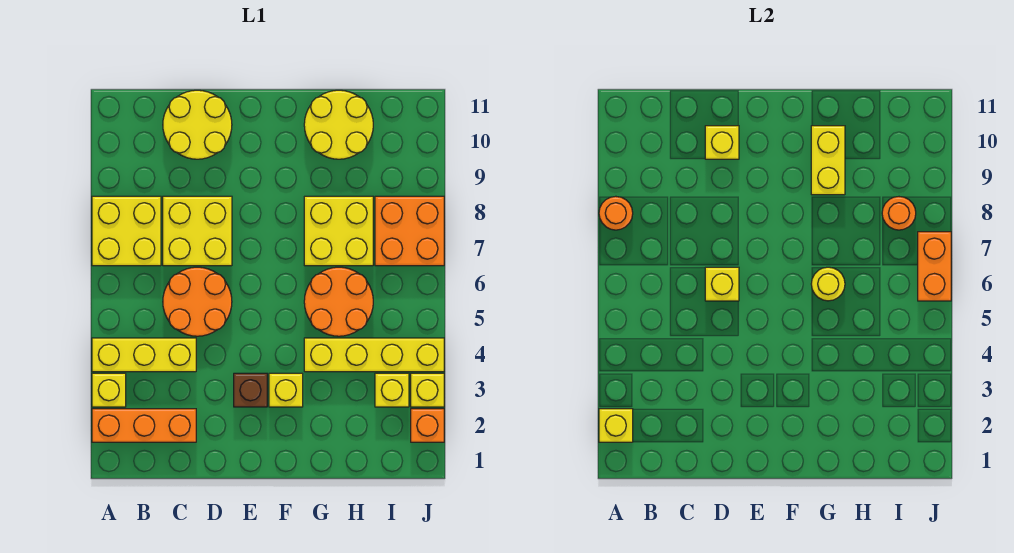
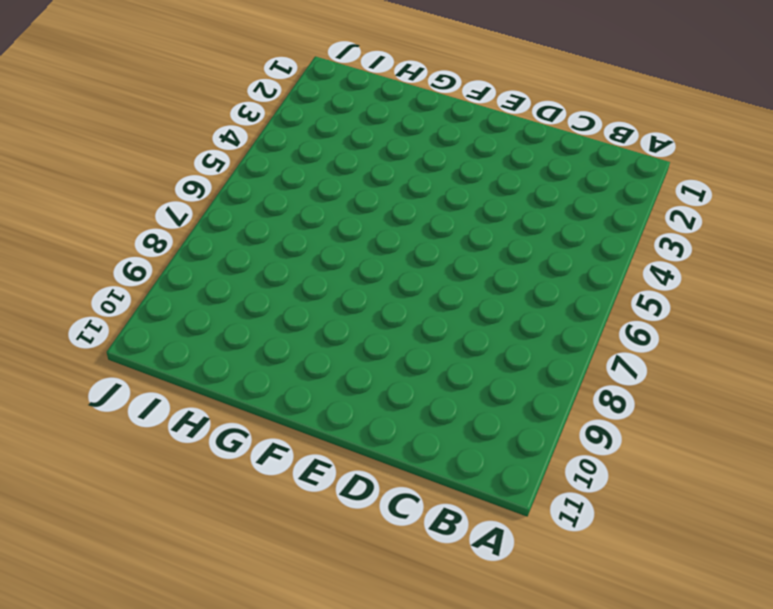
none -> orange brick A2:C2 level 1
none -> yellow brick A3 level 1
none -> yellow brick A4:C4 level 1

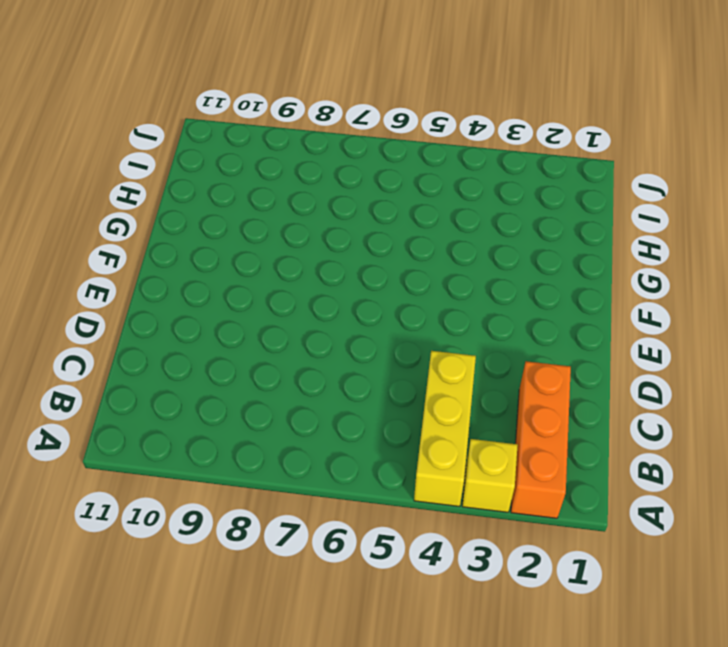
none -> yellow brick A7:B8 level 1
none -> orange round brick C5:D6 level 1
none -> yellow brick C7:D8 level 1

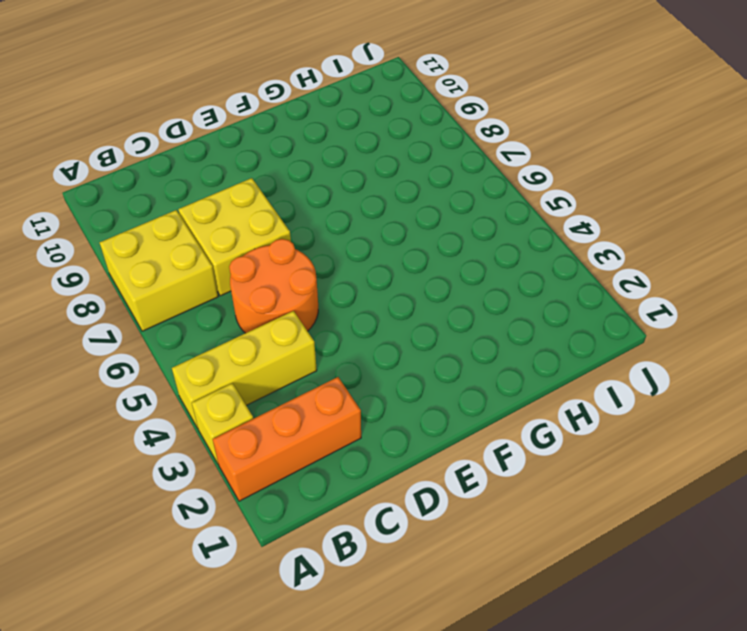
none -> yellow round brick C10:D11 level 1
none -> brown brick E3 level 1
none -> yellow brick F3 level 1

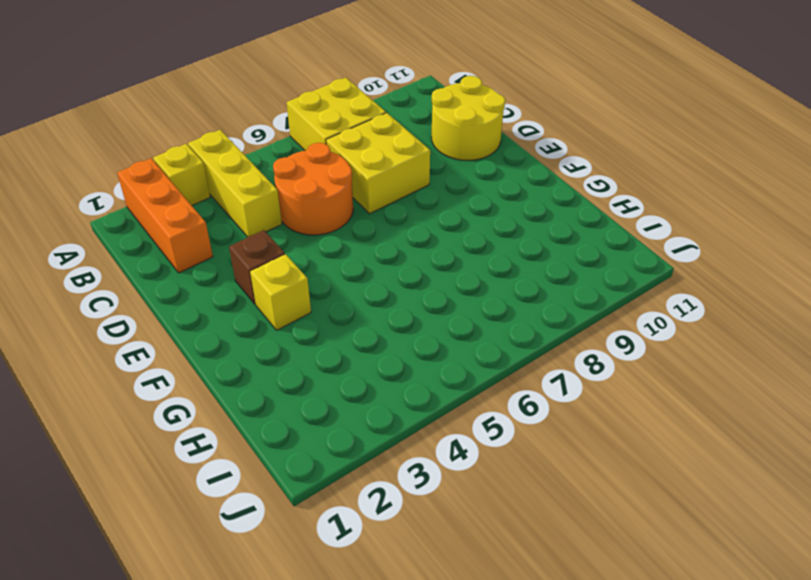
none -> yellow brick G4:J4 level 1
none -> orange round brick G5:H6 level 1
none -> yellow brick G7:H8 level 1

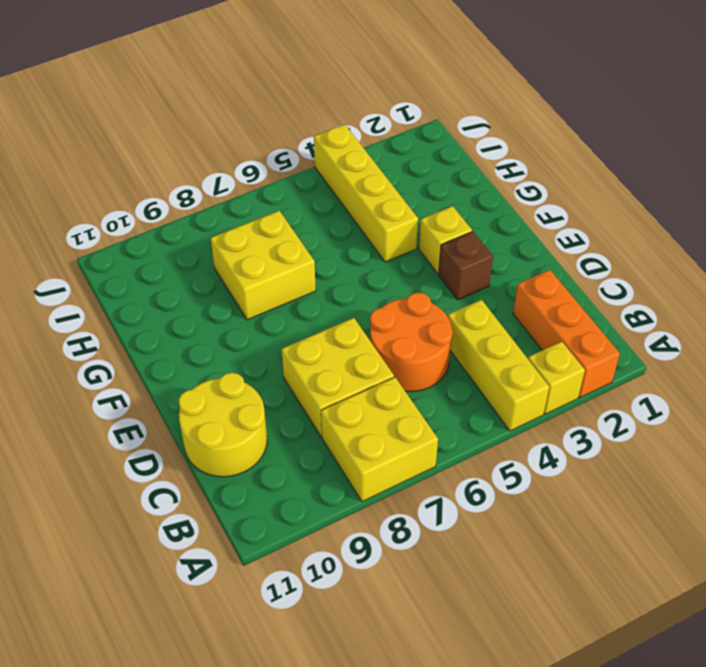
none -> orange round brick G5:H6 level 1
none -> yellow round brick G10:H11 level 1
none -> yellow brick I3 level 1

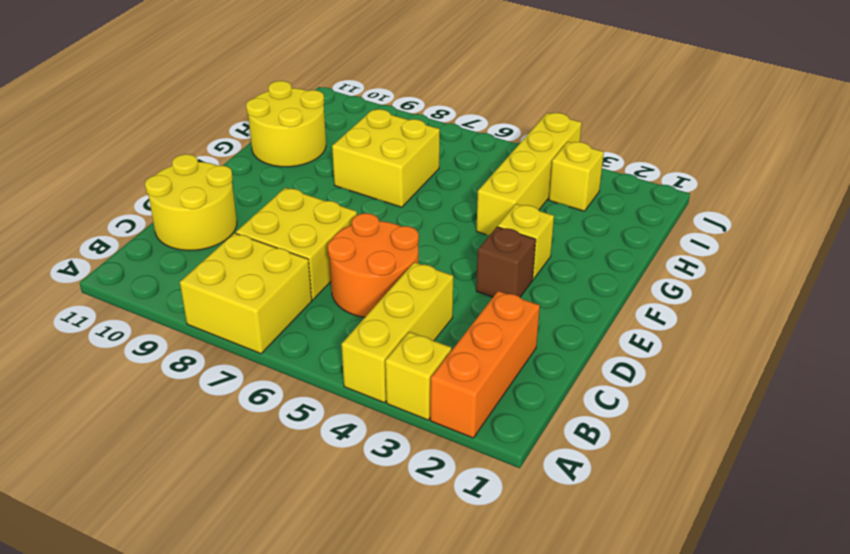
none -> orange round brick G5:H6 level 1
none -> orange brick I7:J8 level 1
none -> orange brick J2 level 1

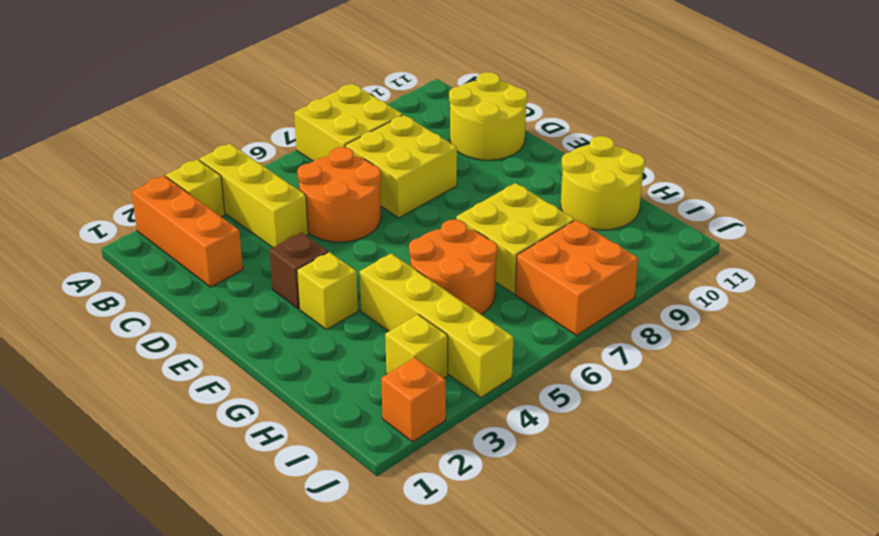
none -> yellow brick J3 level 1
none -> yellow brick A2 level 2
none -> orange round brick A8 level 2

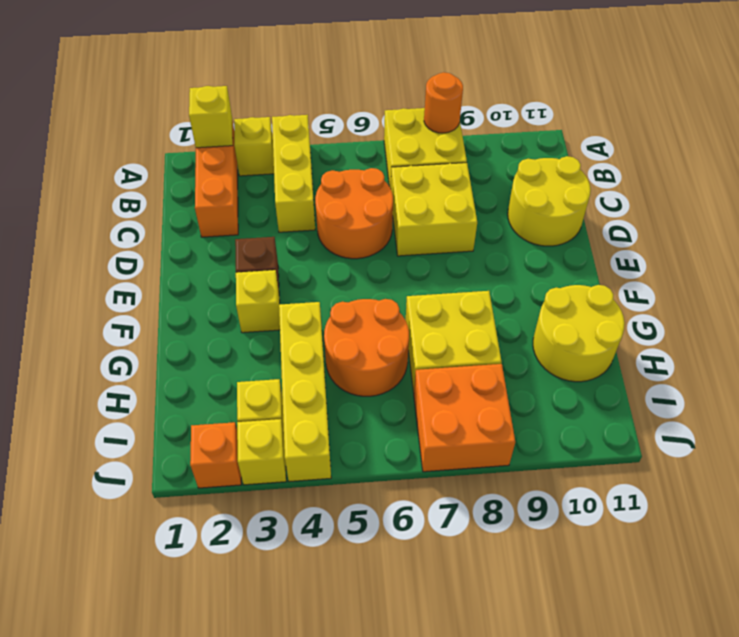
none -> yellow brick D6 level 2
none -> yellow brick D10 level 2
none -> yellow round brick G6 level 2

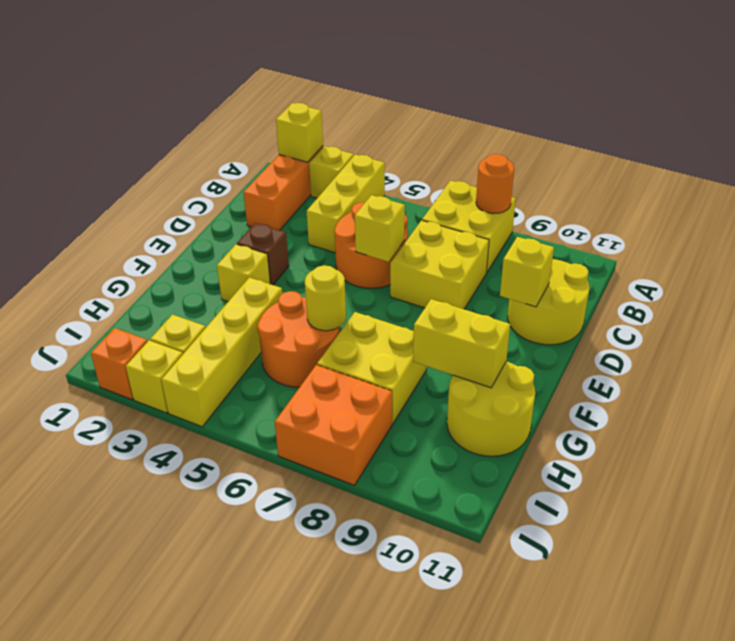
none -> orange round brick I8 level 2
none -> orange brick J6:J7 level 2

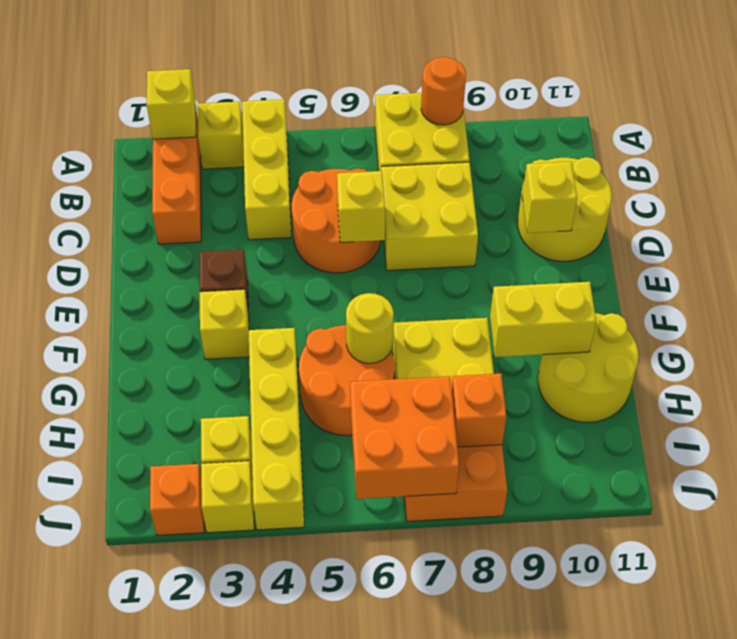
orange brick I6:J7 level 2 -> orange brick J6:J7 level 2
orange brick I8 level 2 -> orange round brick I8 level 2

